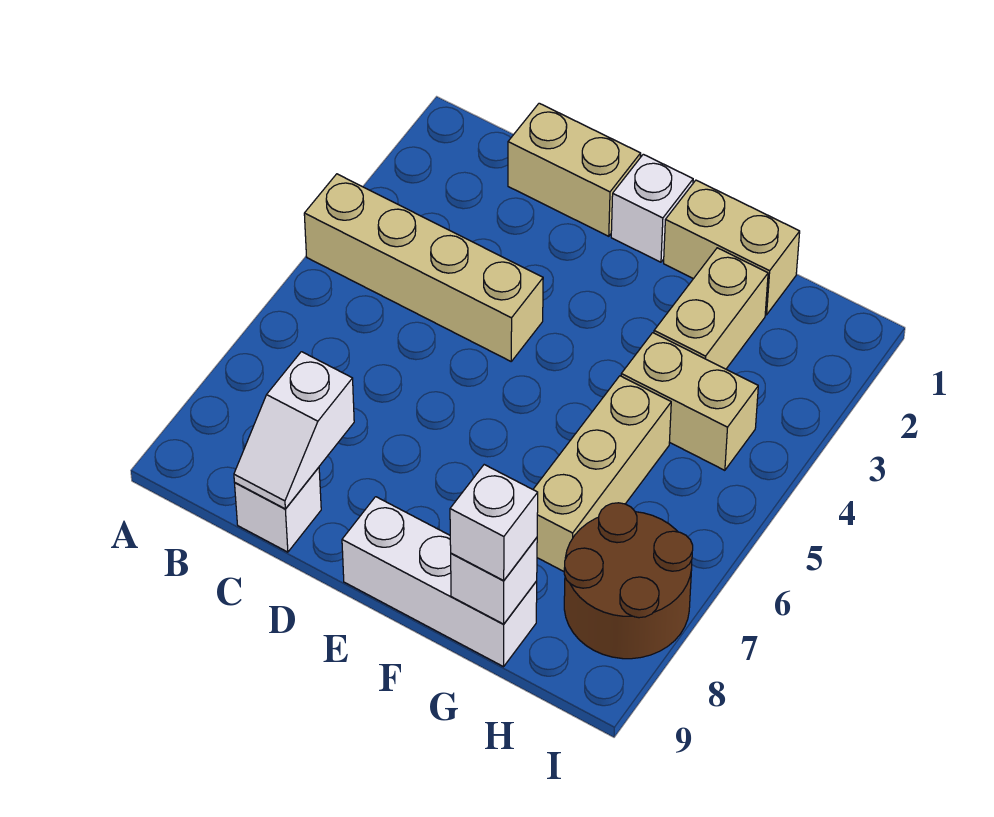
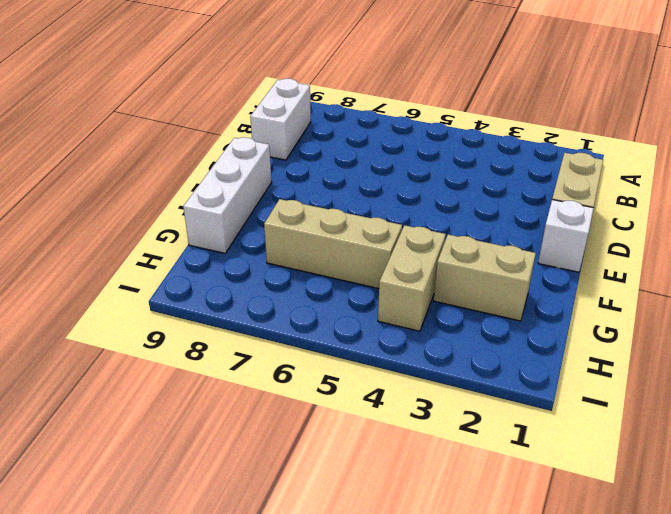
white brick B9:C9 level 1 -> white brick C9 level 1
none -> tan brick A4:D4 level 1
none -> tan brick F1:G1 level 1
none -> brown round brick H7:I8 level 1

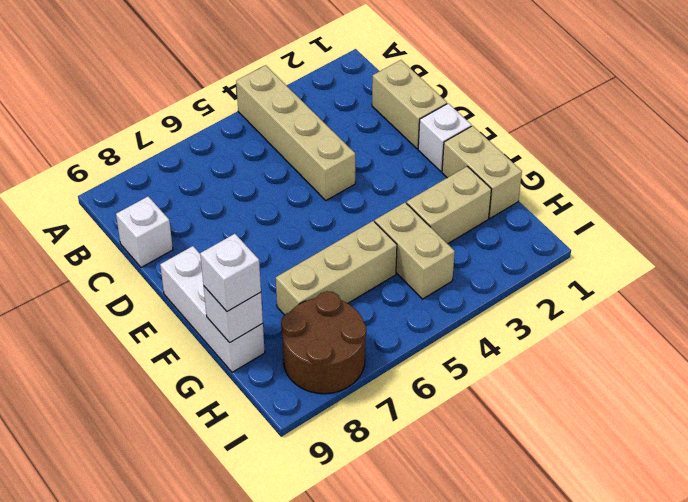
none -> white slope C8:C9 level 2 top 8

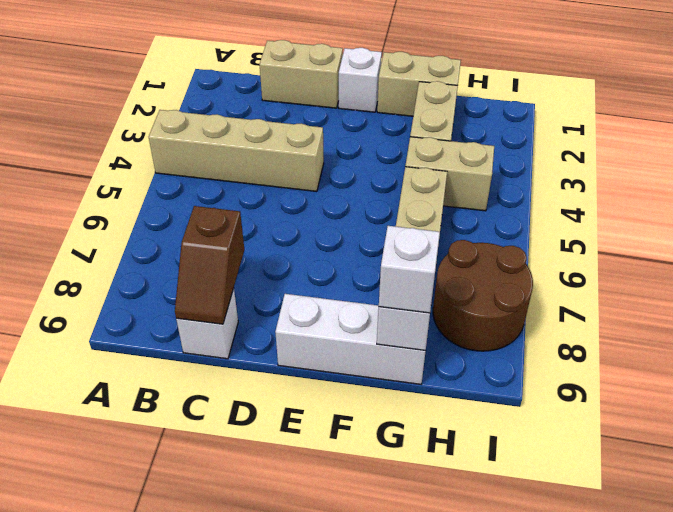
brown slope C8:C9 level 2 top 8 -> white slope C8:C9 level 2 top 8

